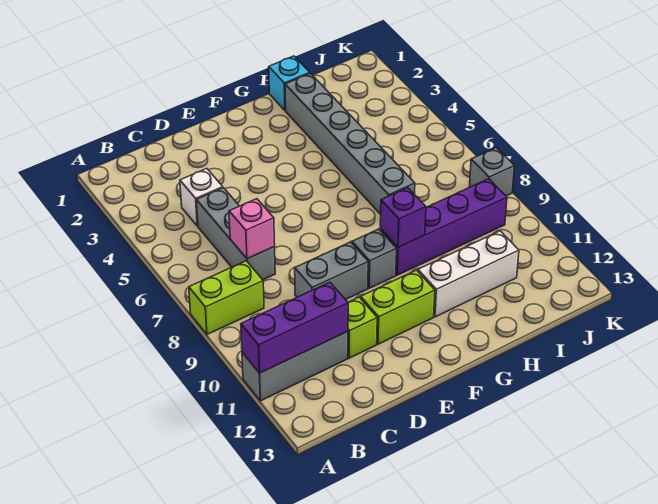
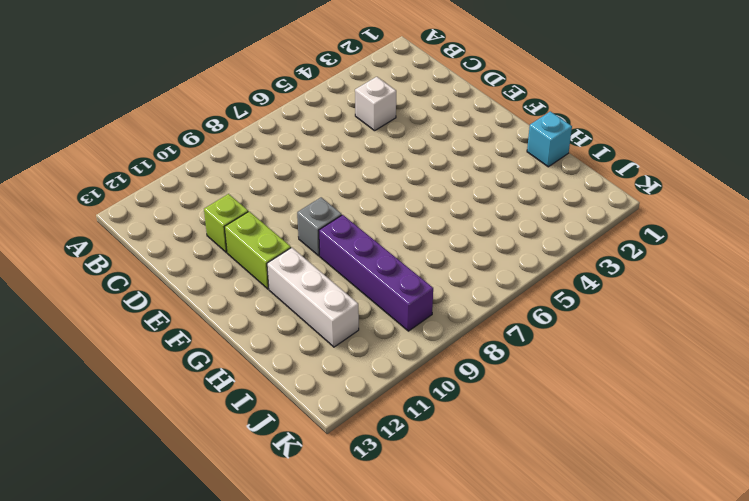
none -> lime brick A8:B8 level 1
none -> grey brick A11:C11 level 1
none -> grey brick C5:C7 level 1

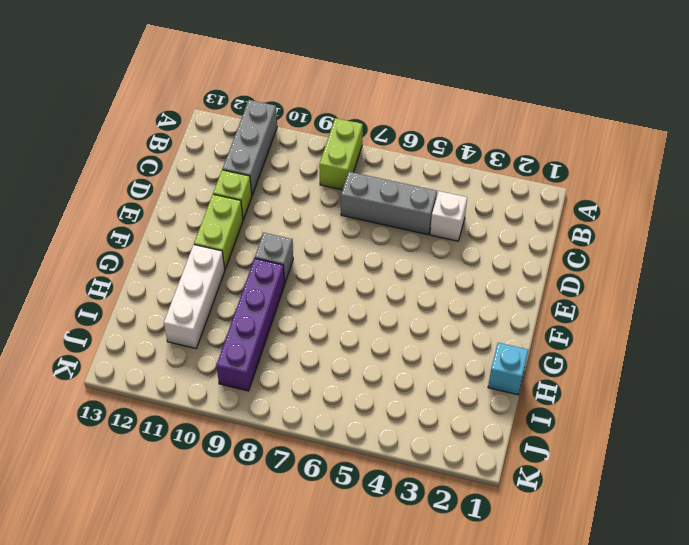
none -> grey brick D9:E9 level 1
none -> grey brick H2:H7 level 1
none -> grey brick K8 level 1

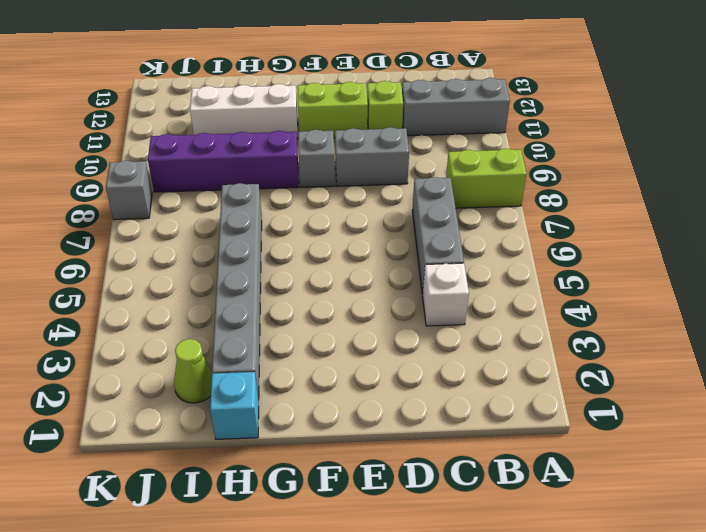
lime cone I2 level 1 -> none
none -> purple brick A11:C11 level 2
none -> pink brick C7 level 2
none -> purple brick G9 level 2

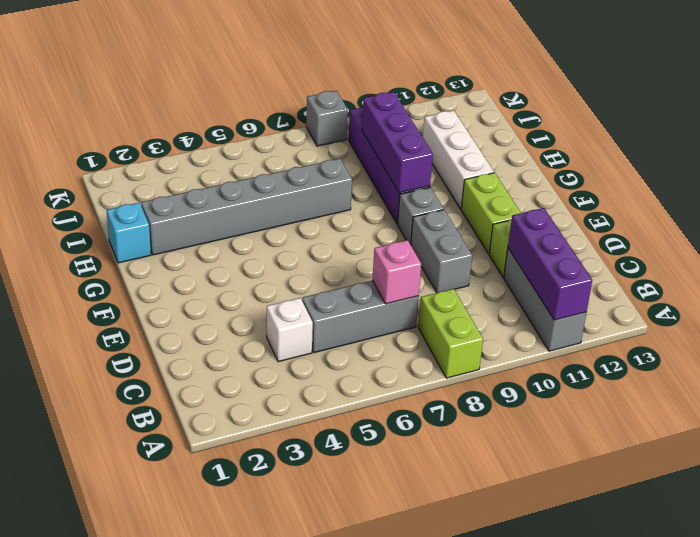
purple brick G9:I9 level 2 -> purple brick G9 level 2

